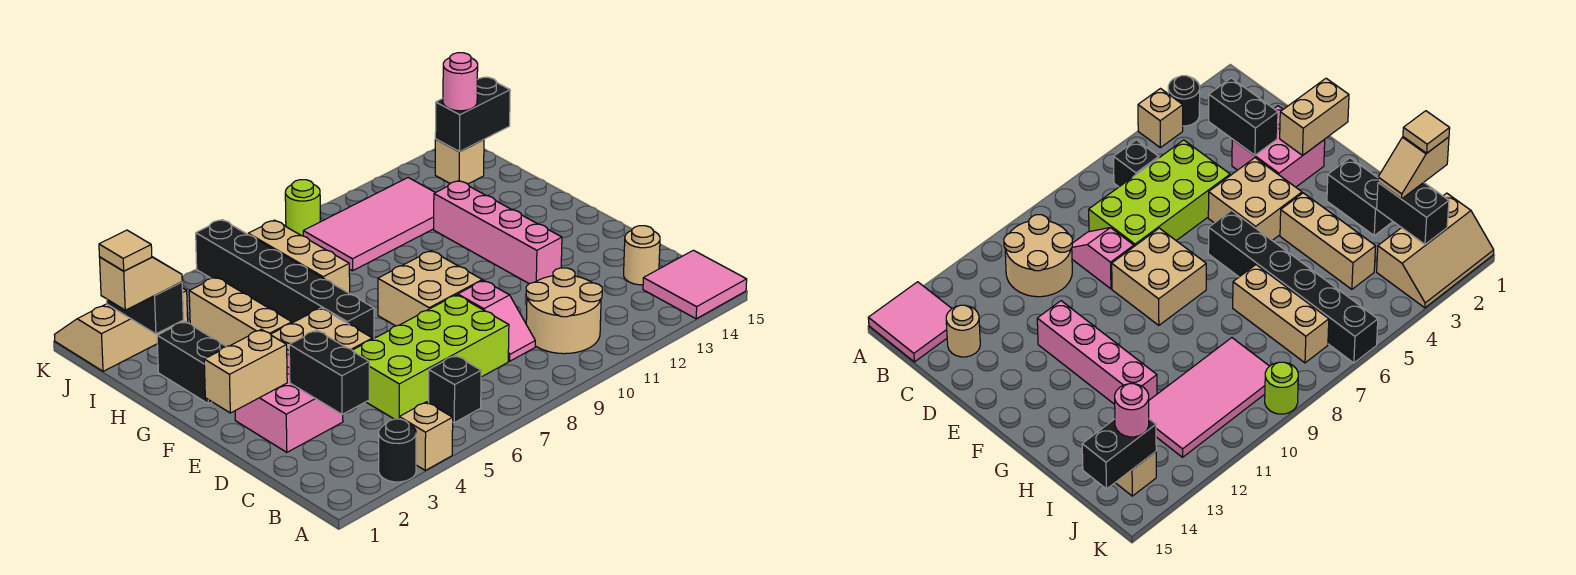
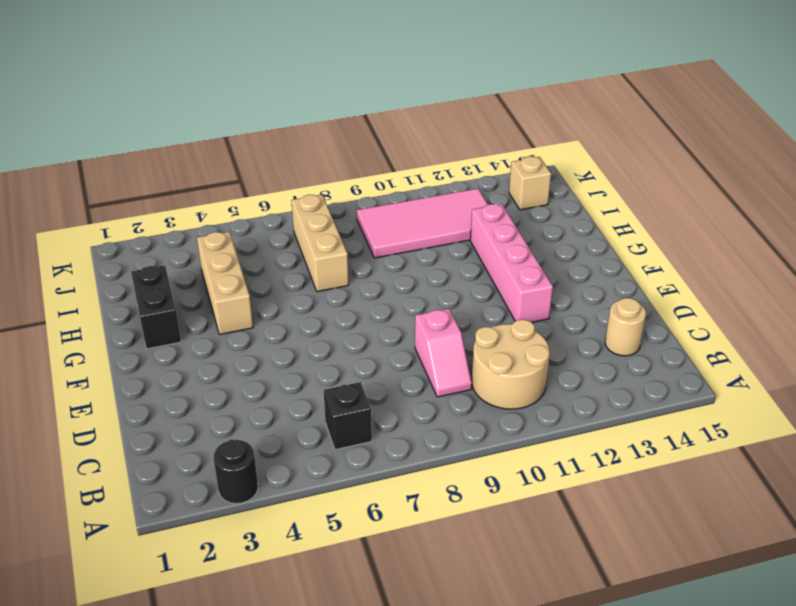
none -> tan brick A4 level 1
none -> pink tile A14:B15 level 1
none -> lime brick C5:D8 level 1

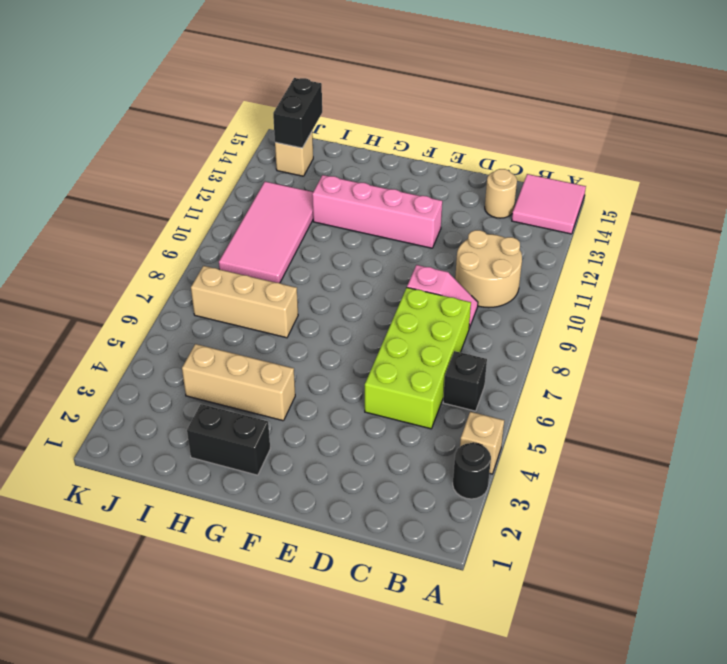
none -> pink brick D2:E3 level 1
none -> tan brick E4:F5 level 1
none -> tan brick E8:F9 level 1

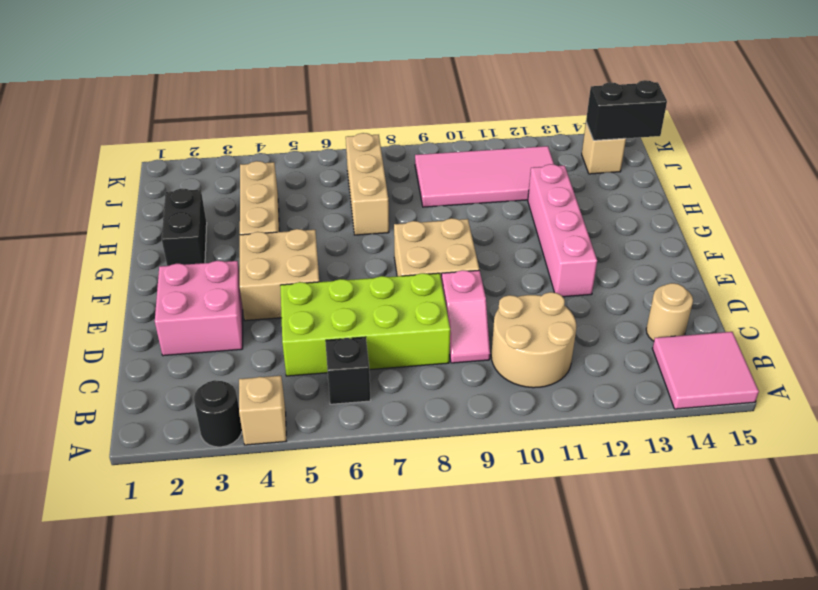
none -> black brick F6:K6 level 1
none -> tan slope J1:K3 level 1 top J
none -> lime round brick K9 level 1

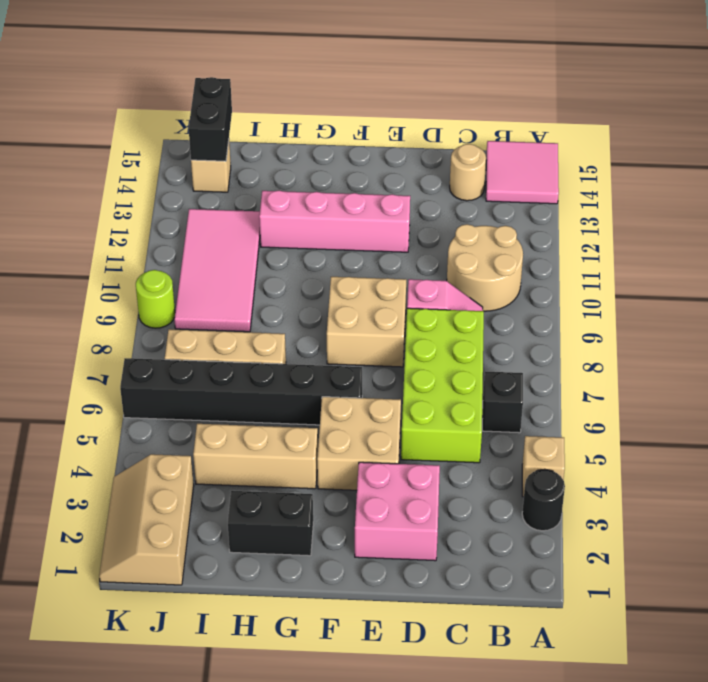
none -> black brick C3:D3 level 2
none -> tan brick E1:E2 level 2
none -> black brick I2:J2 level 2

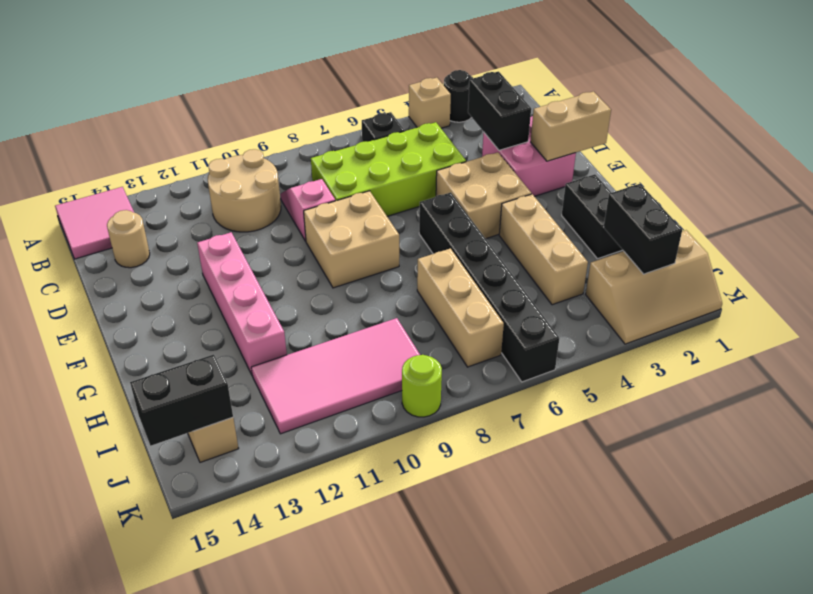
none -> tan slope I1:I2 level 3 top 1
none -> pink round brick J14 level 3
none -> tan tile I1 level 4

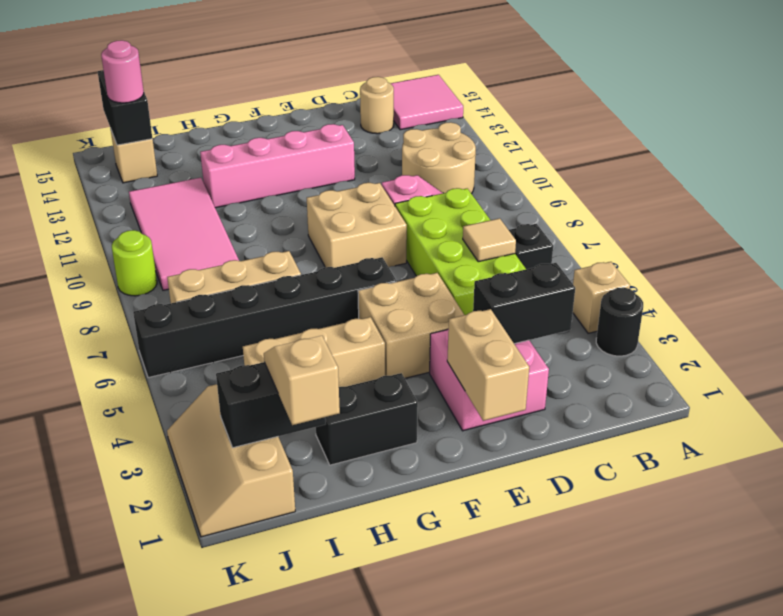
tan tile C6 level 2 -> tan tile I1 level 4

